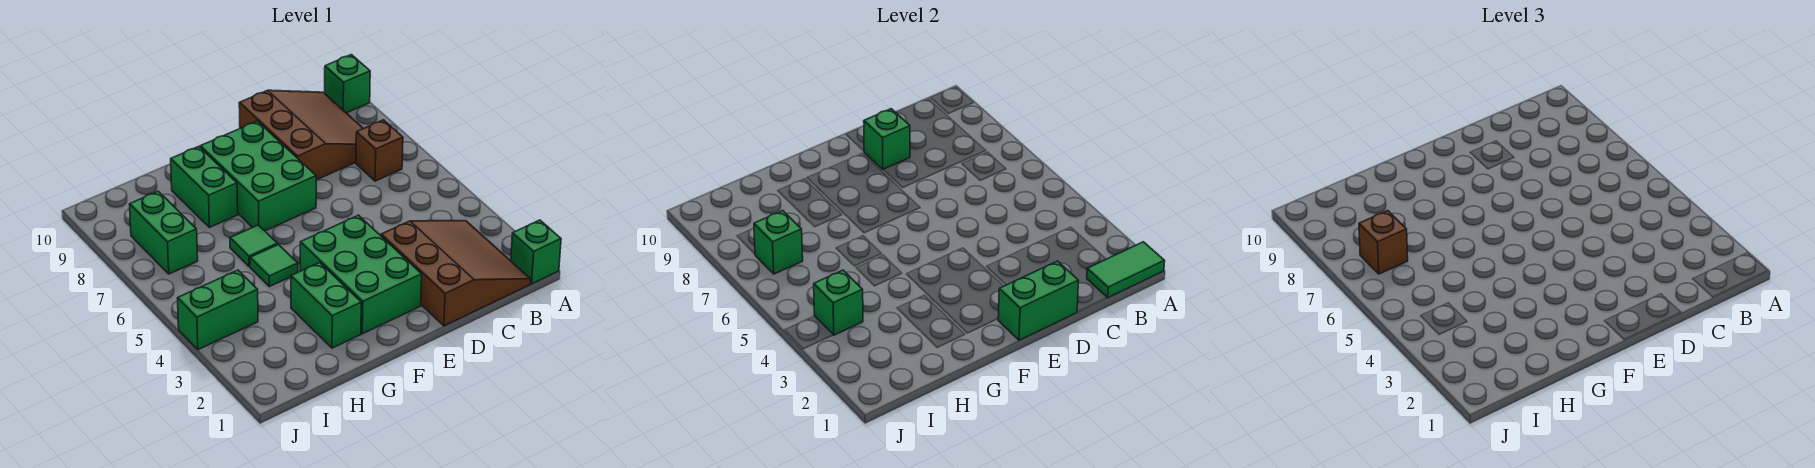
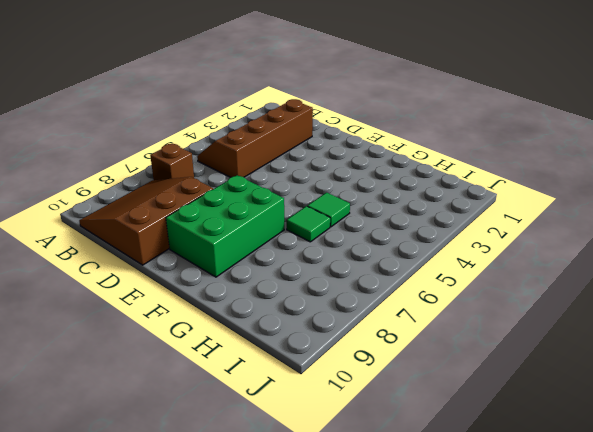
brown slope B2:C5 level 1 top C -> brown slope B1:D3 level 1 top D
none -> green brick A1 level 1
none -> green brick A10 level 1
none -> green brick E2:F4 level 1

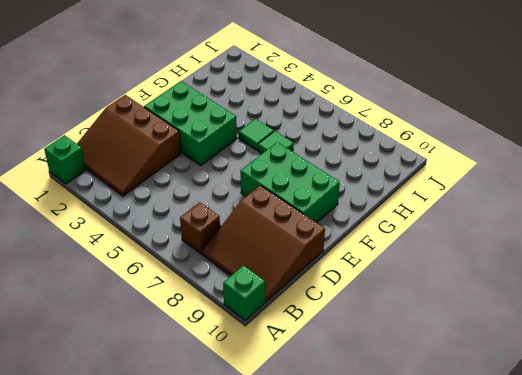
none -> green brick G2:G3 level 1
none -> green brick G8:G9 level 1
none -> green brick I4:J4 level 1

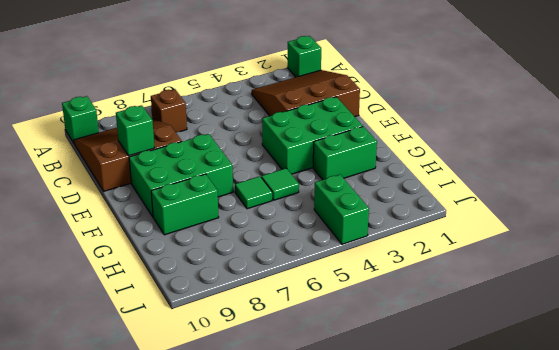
none -> green brick I7:I8 level 1
none -> green tile A1:B1 level 2
none -> green brick D1:E1 level 2

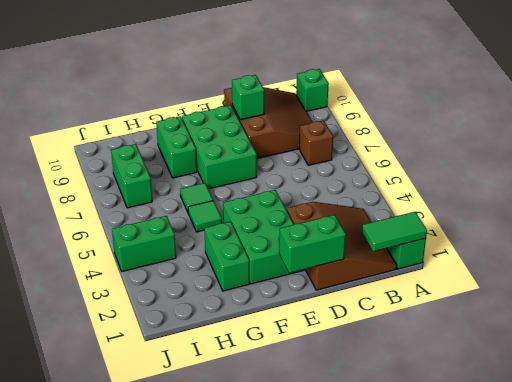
none -> green brick I4 level 2
none -> green brick I7 level 2
none -> brown brick I7 level 3

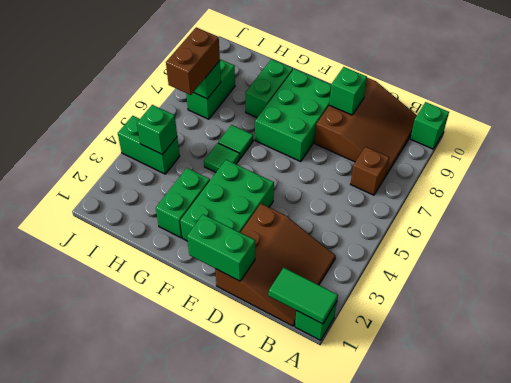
brown brick I6:I7 level 3 -> brown brick I7 level 3

